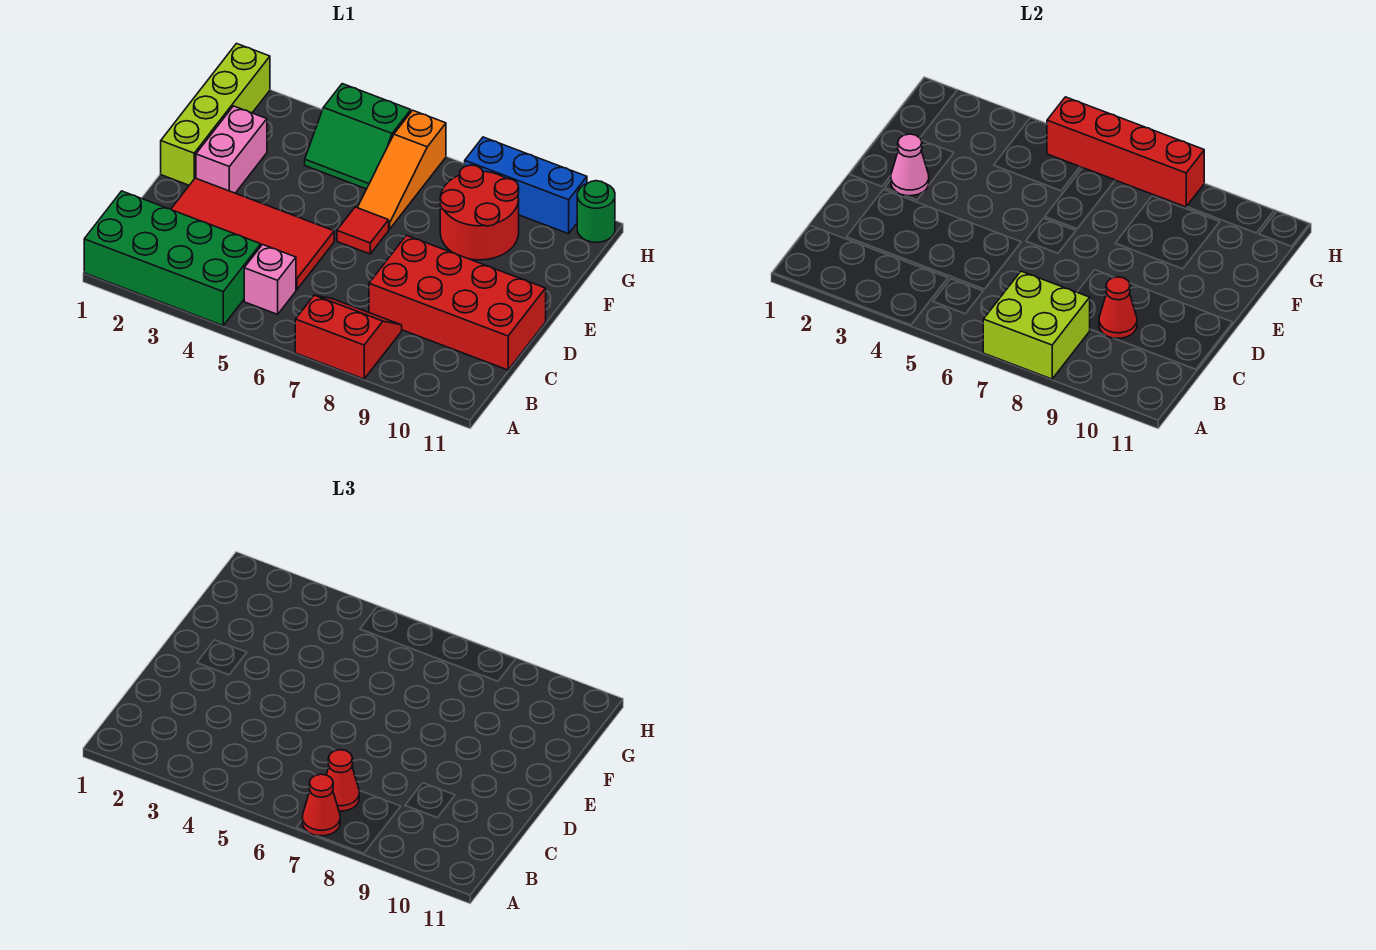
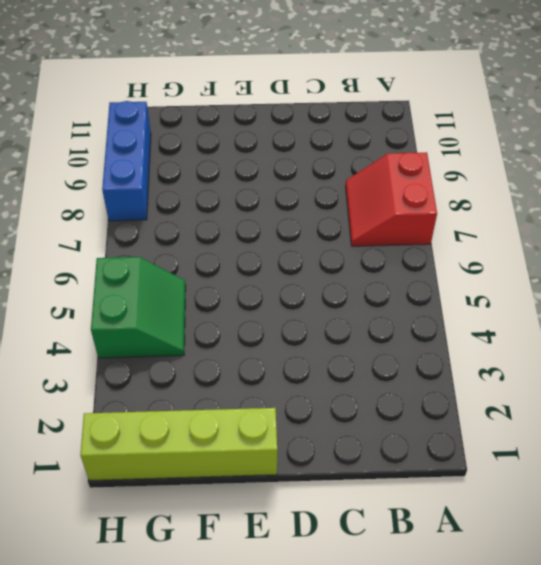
none -> green brick A1:B4 level 1
none -> pink brick B5 level 1
none -> red tile C2:D5 level 1

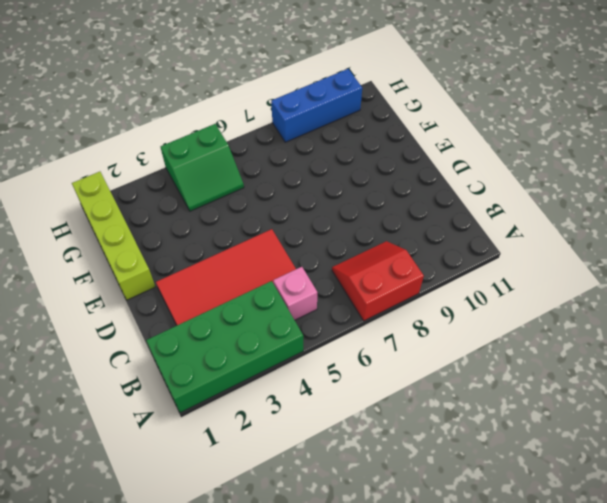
none -> red brick C8:D11 level 1
none -> pink brick E2:F2 level 1
none -> red tile E6 level 1

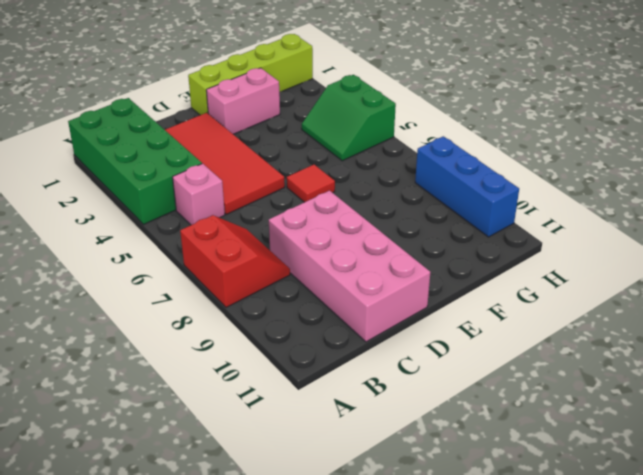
pink brick C8:D11 level 1 -> red brick C8:D11 level 1
none -> orange slope F6:H6 level 1 top H
none -> red round brick F8:G9 level 1
none -> green round brick H11 level 1

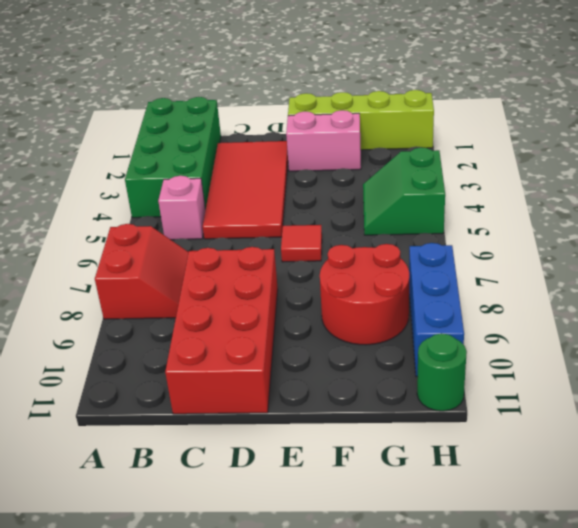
none -> orange slope F6:H6 level 1 top H
none -> lime brick A7:B8 level 2
none -> red cone C9 level 2

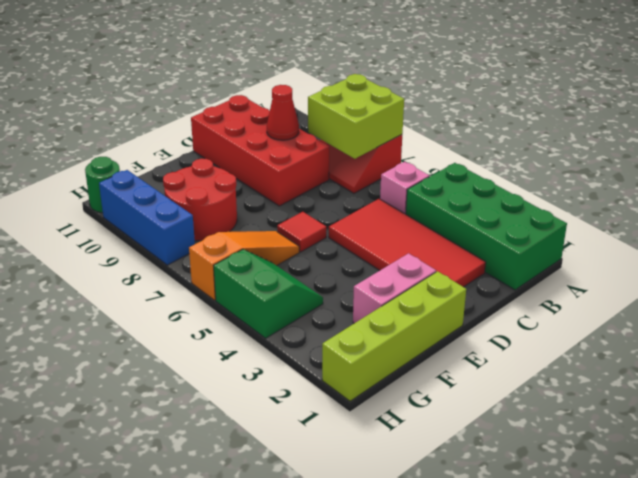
none -> pink cone E2 level 2
none -> red brick H5:H8 level 2
none -> red cone A7 level 3

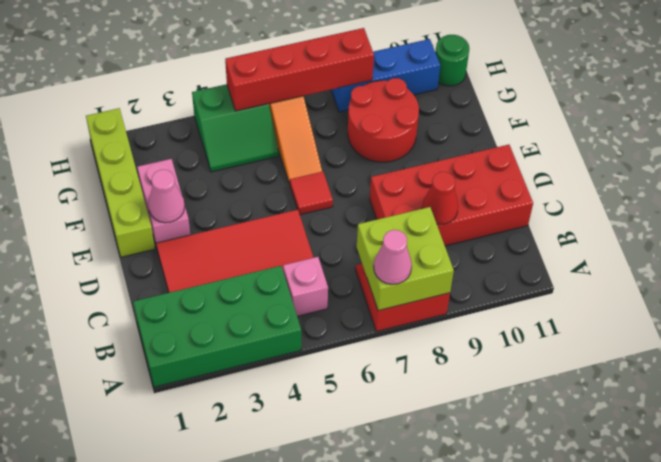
pink cone A7 level 3 -> red cone A7 level 3
none -> red cone B7 level 3

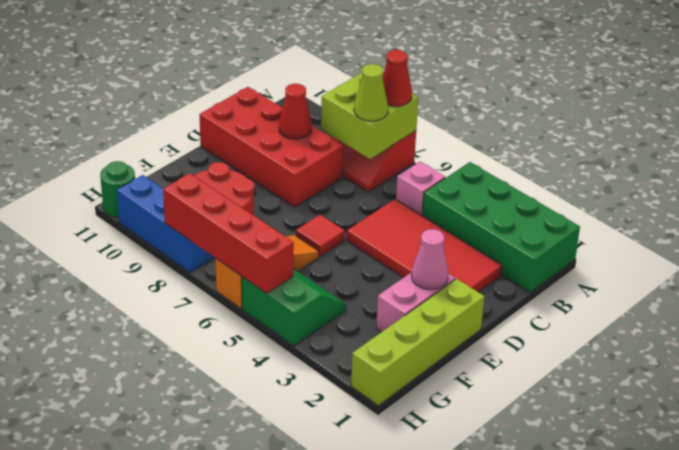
lime cone B7 level 3 -> red cone B7 level 3

